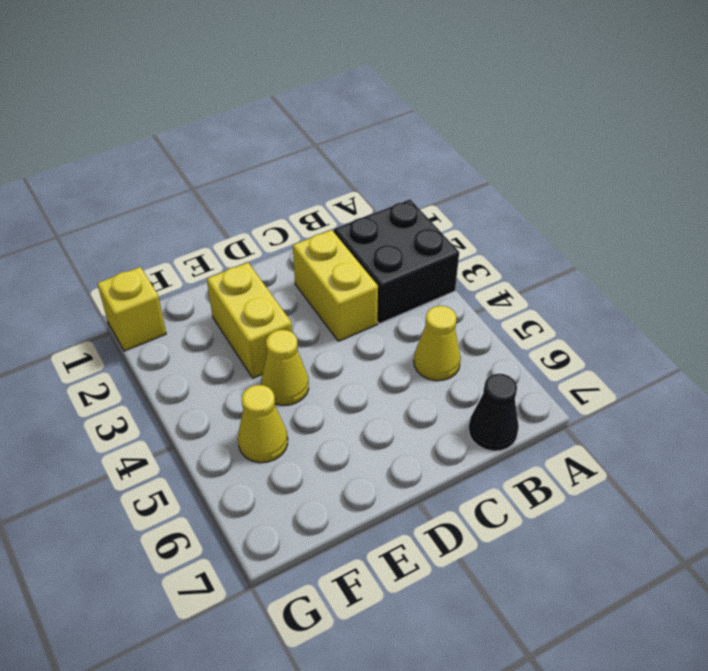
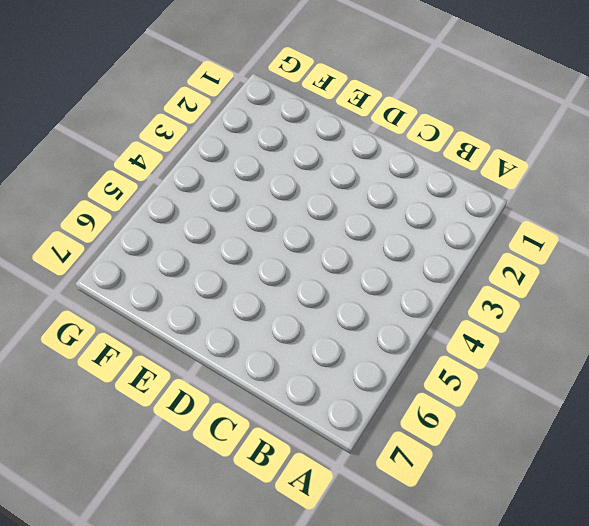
none -> black brick A2:B3 level 1
none -> yellow cone B5 level 1

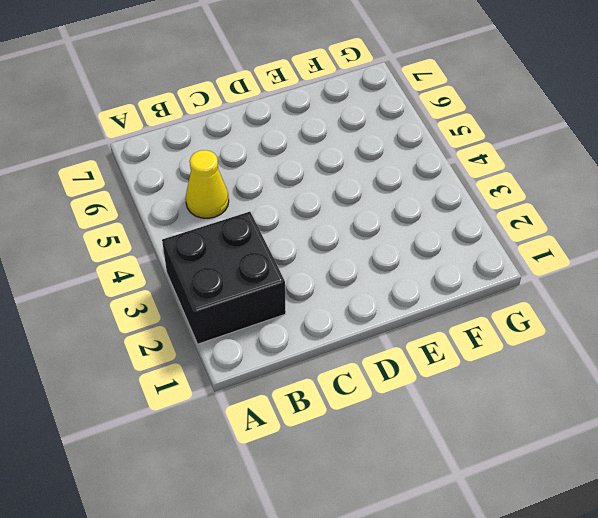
none -> black cone B7 level 1
none -> yellow brick C2:C3 level 1

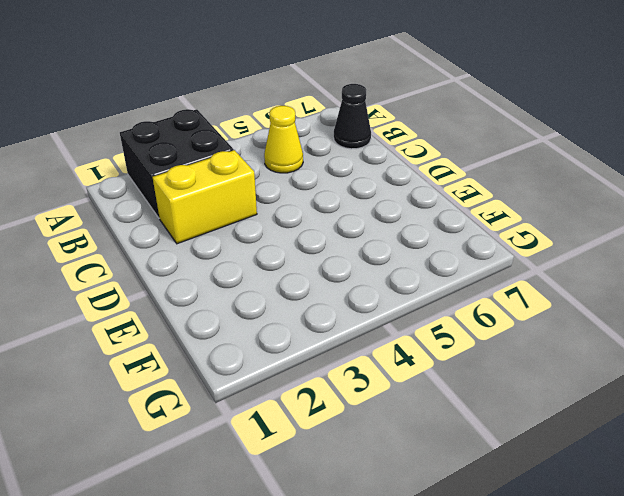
none -> yellow brick E2:E3 level 1
none -> yellow cone E4 level 1

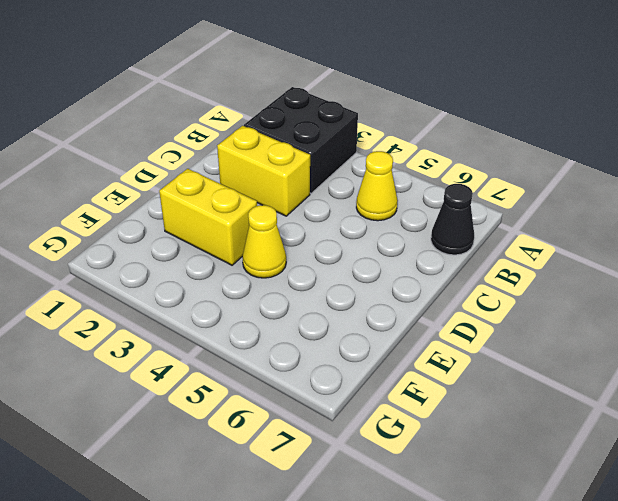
none -> yellow cone F5 level 1
none -> yellow brick G1 level 1

